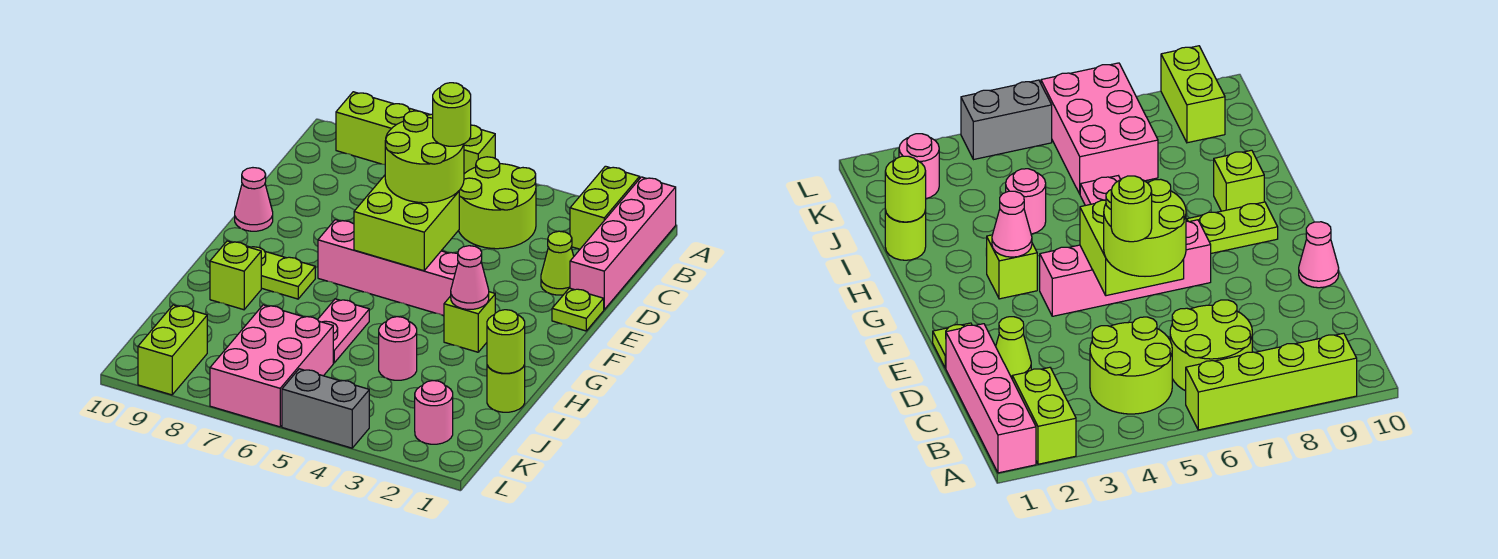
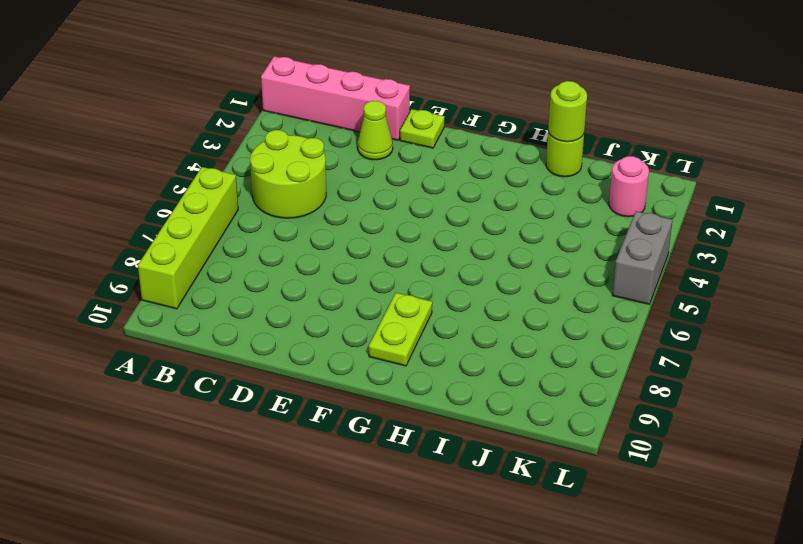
none -> lime brick A2:B2 level 1
none -> lime round brick B6:C7 level 1
none -> pink cone E10 level 1

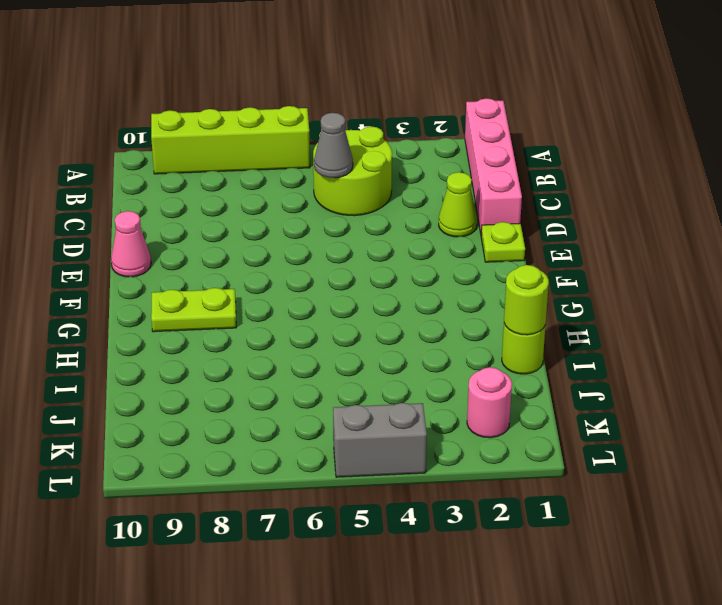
grey cone C5 level 2 -> none
none -> lime brick A2:B2 level 1
none -> lime round brick B6:C7 level 1
none -> pink brick F4:F7 level 1

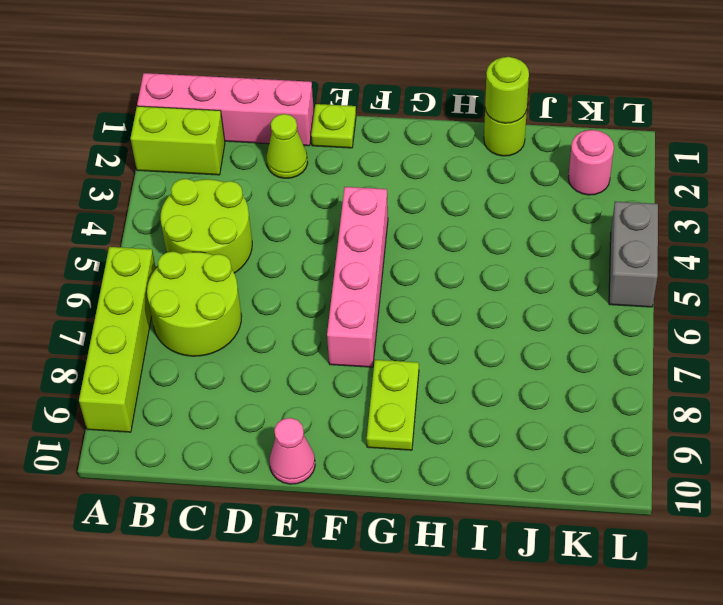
none -> lime brick G3 level 1
none -> pink plate H6:I6 level 1
none -> lime brick H9 level 1

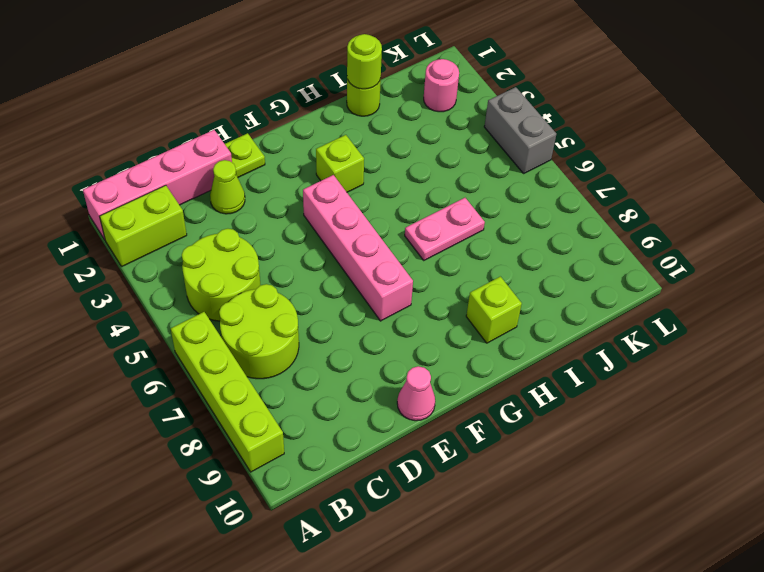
none -> lime plate G8:G9 level 1
none -> pink round brick I4 level 1
none -> pink brick J6:L7 level 1

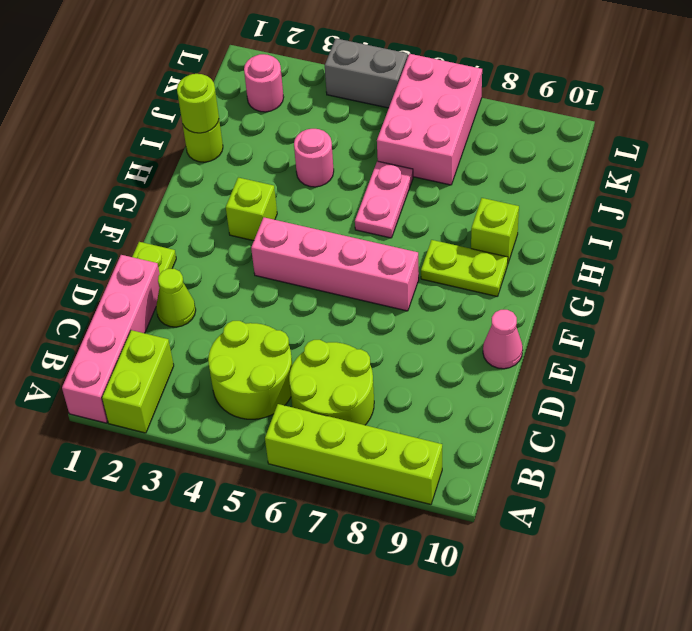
none -> lime brick K9:L9 level 1
none -> lime brick E5:F6 level 2
none -> pink cone G3 level 2

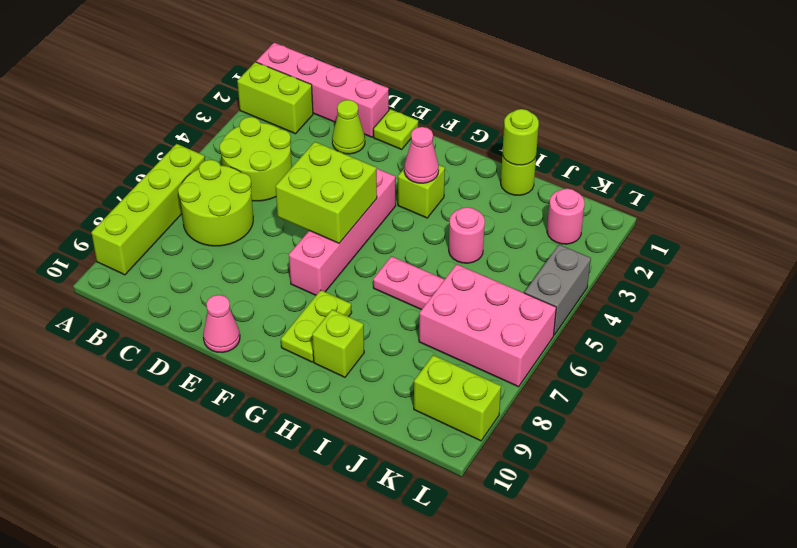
none -> lime round brick D5:E6 level 3
none -> lime round brick D5 level 4

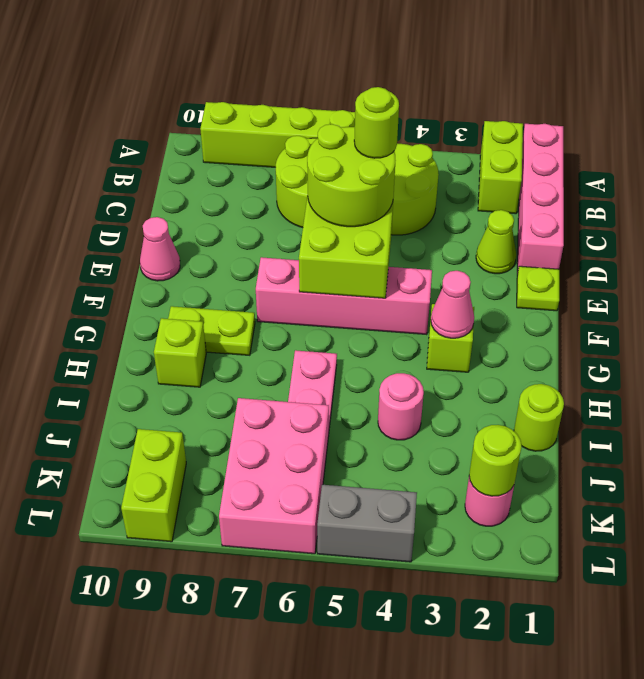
lime round brick K2 level 2 -> lime round brick I1 level 2

